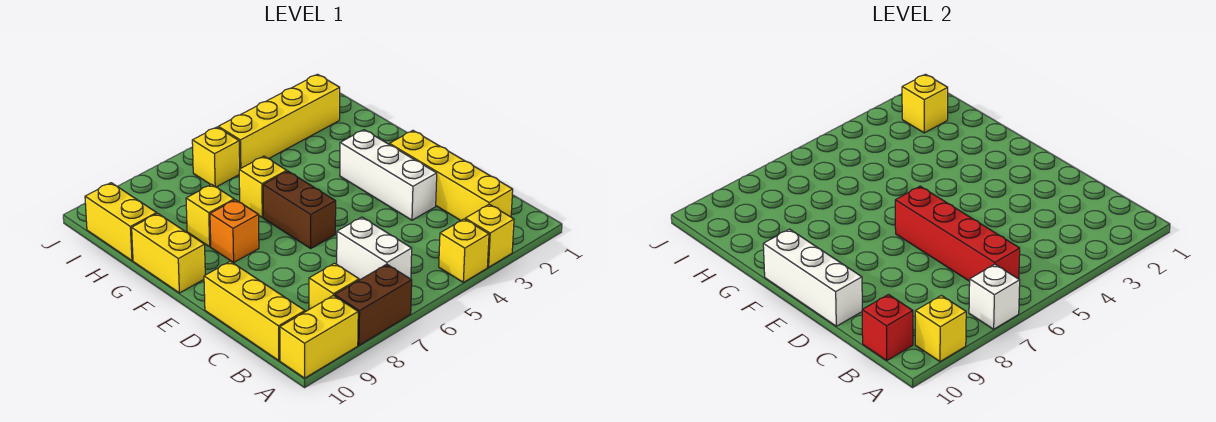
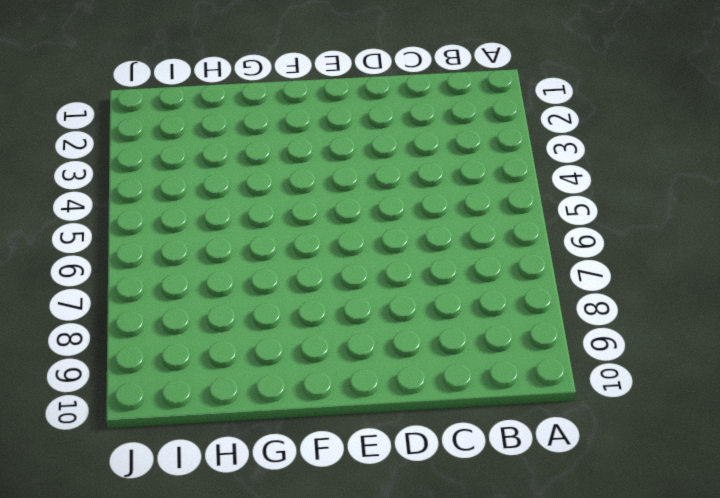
none -> yellow brick A3 level 1
none -> yellow brick A4 level 1
none -> brown brick A7:A8 level 1

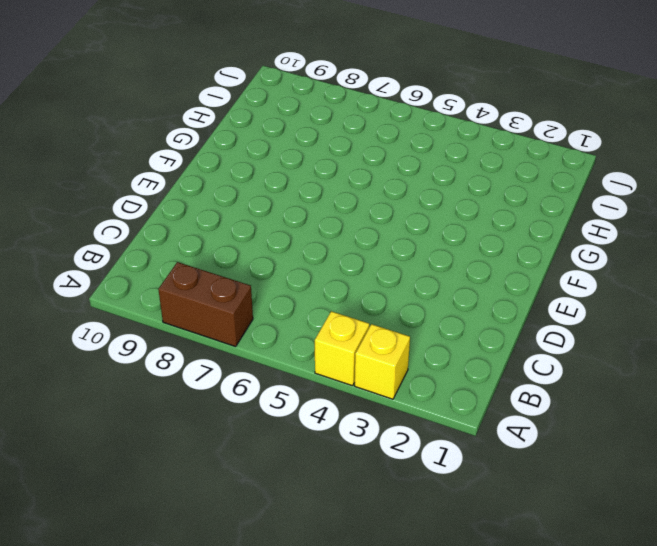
none -> yellow brick A9:A10 level 1
none -> yellow brick B2:E2 level 1
none -> white brick B6:C6 level 1

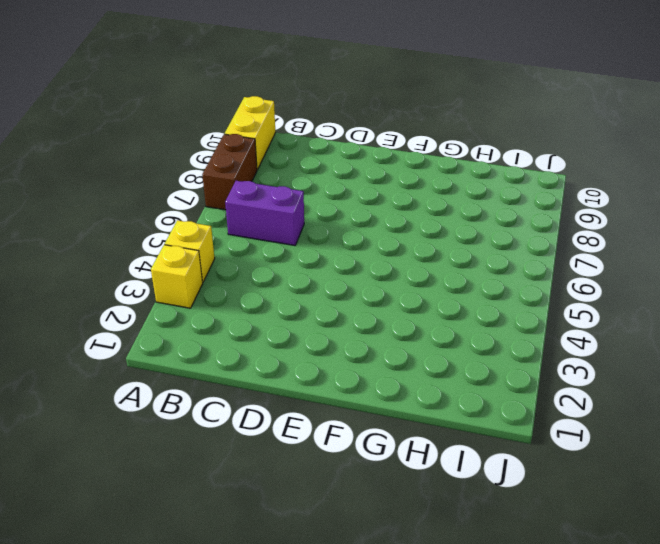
purple brick B6:C6 level 1 -> white brick B6:C6 level 1
none -> yellow brick B2:E2 level 1
none -> yellow brick B8 level 1
none -> yellow brick B10:D10 level 1

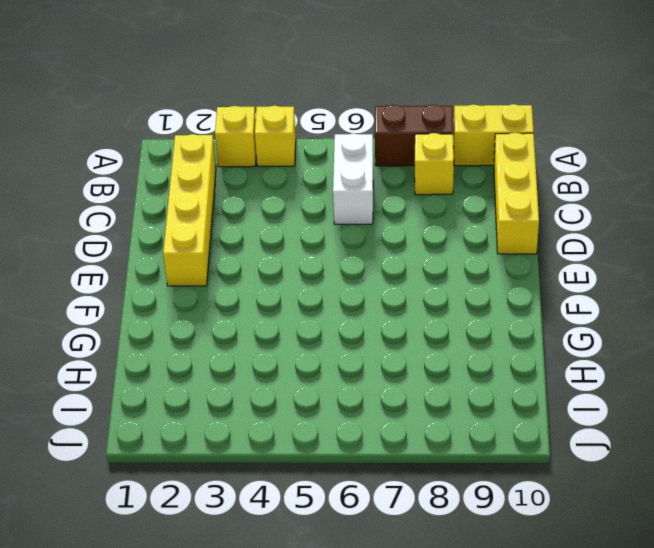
none -> white brick D3:F3 level 1
none -> brown brick E6:F6 level 1
none -> orange brick F8 level 1

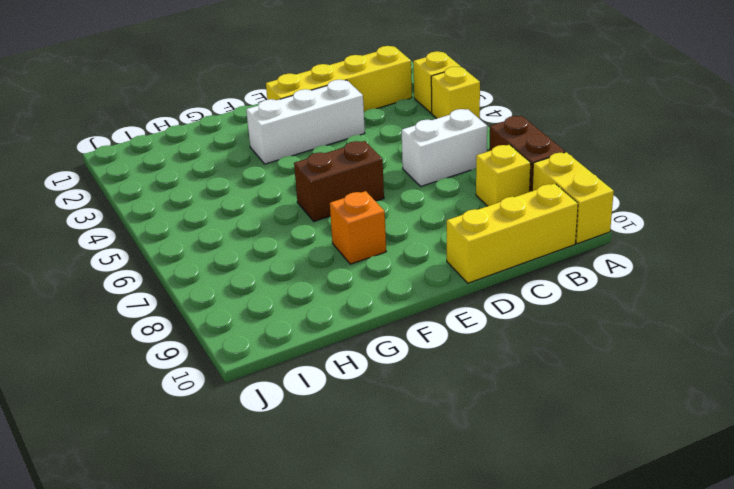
none -> yellow brick F10:G10 level 1
none -> yellow brick G6 level 1
none -> yellow brick G8 level 1

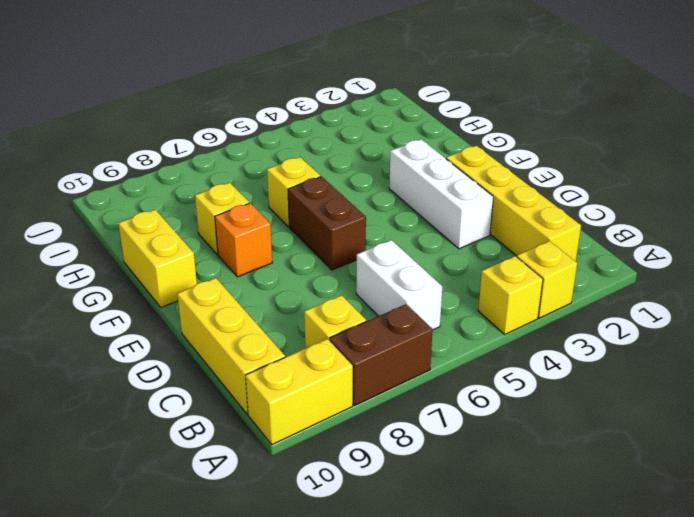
none -> yellow brick H10:I10 level 1
none -> yellow brick I2:I5 level 1
none -> yellow brick I6 level 1

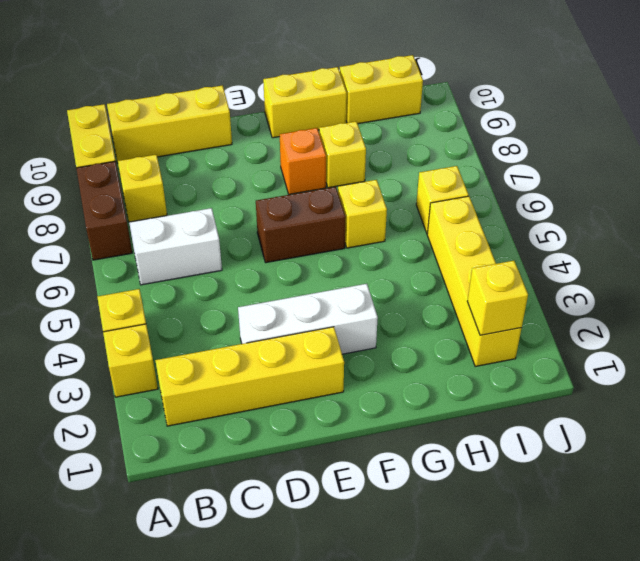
none -> white brick A7 level 2
none -> yellow brick A9 level 2
none -> red brick B6:E6 level 2

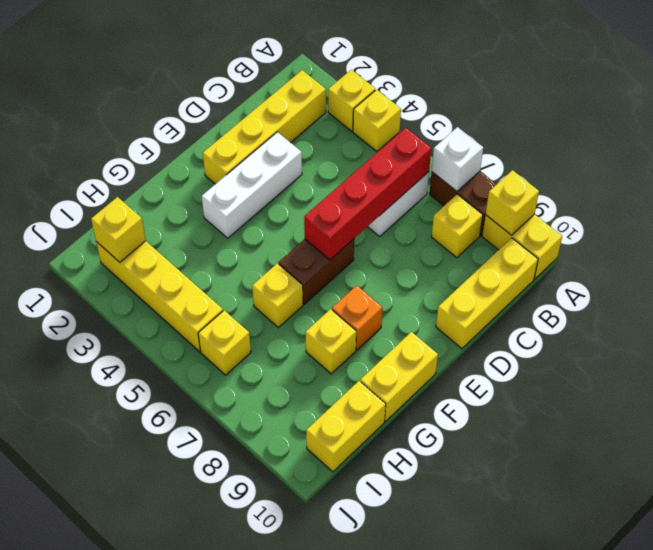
none -> red brick B10 level 2
none -> white brick D10:F10 level 2

